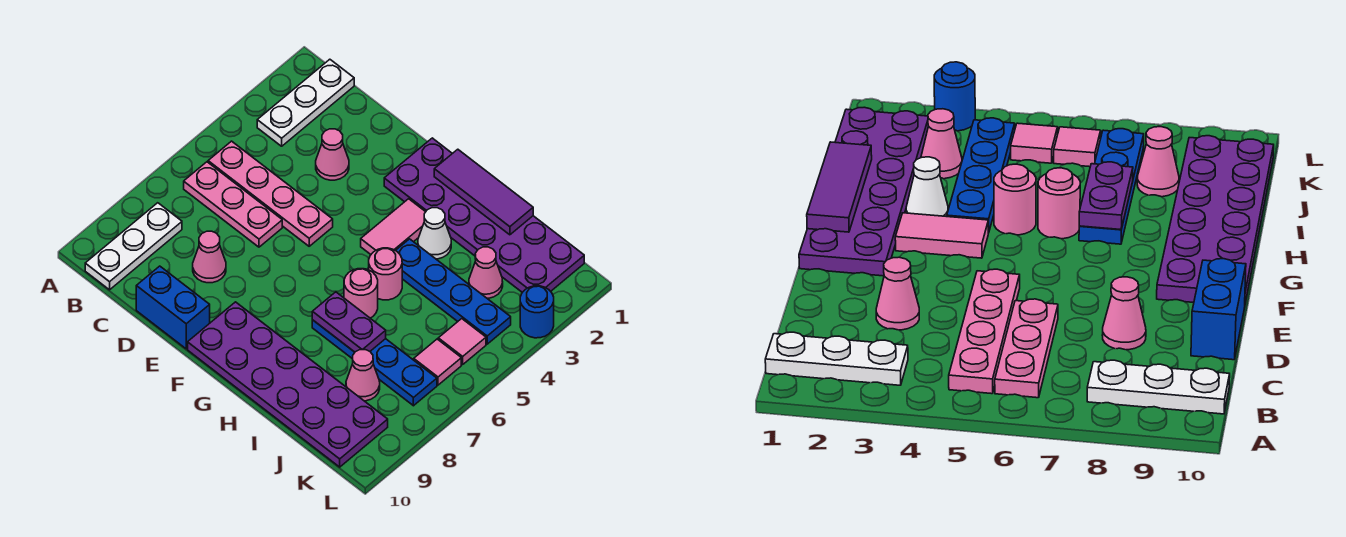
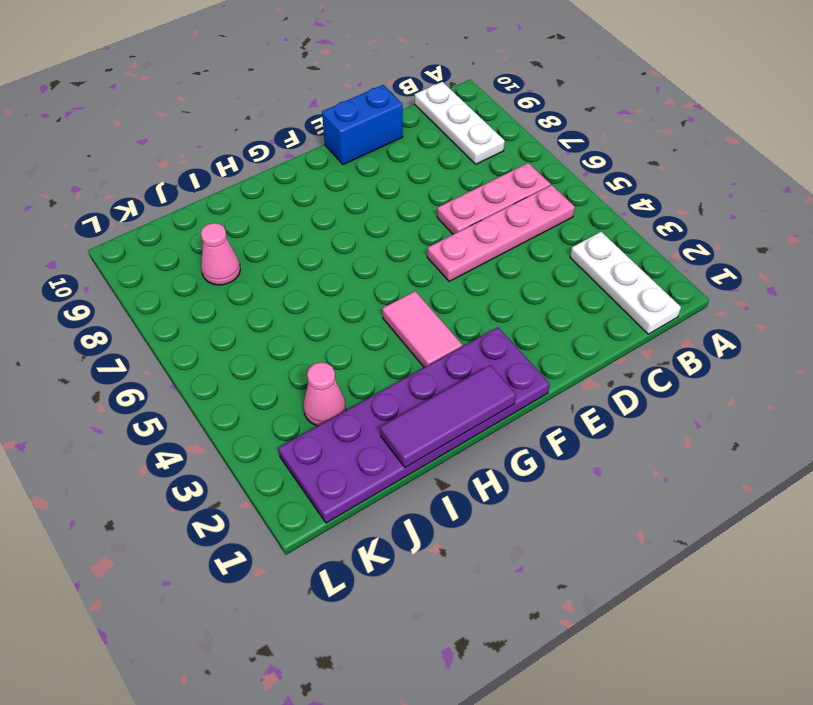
none -> pink cone D3 level 1
none -> pink cone D8 level 1
none -> purple plate F9:K10 level 1

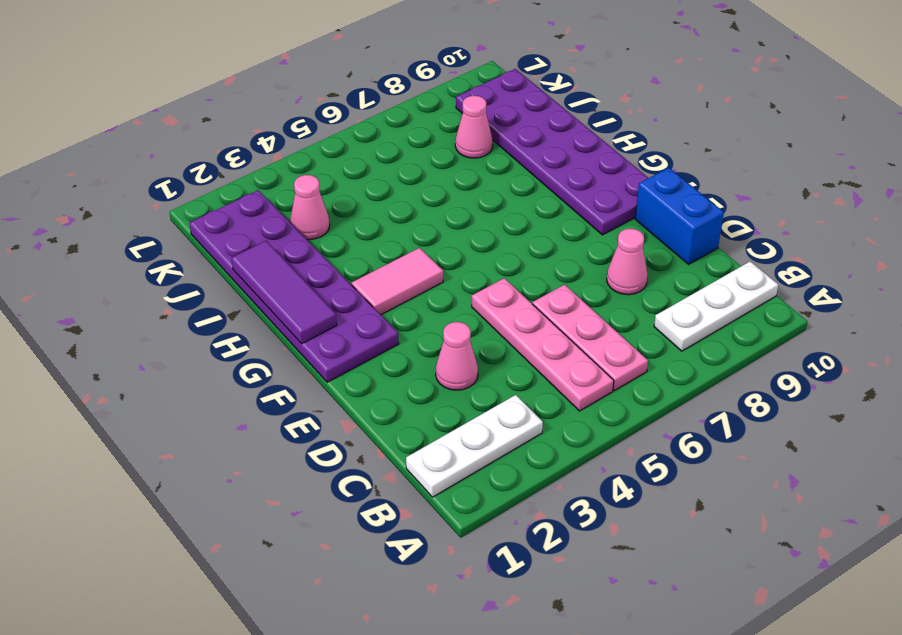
none -> white cone H3 level 1
none -> blue plate H4:K4 level 1
none -> pink round brick H5 level 1

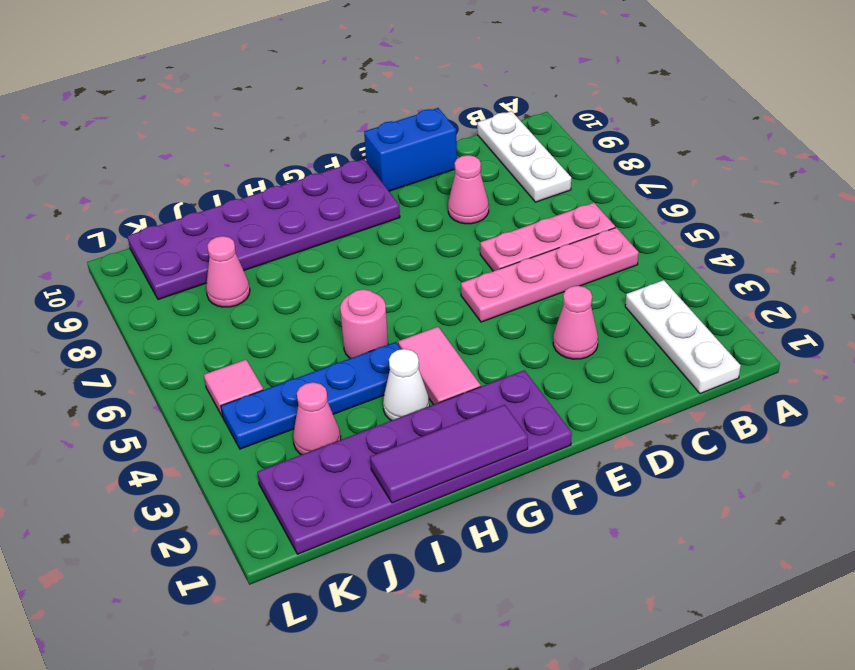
none -> pink round brick H6 level 1
none -> blue plate H7:K7 level 1
none -> pink tile K6 level 1

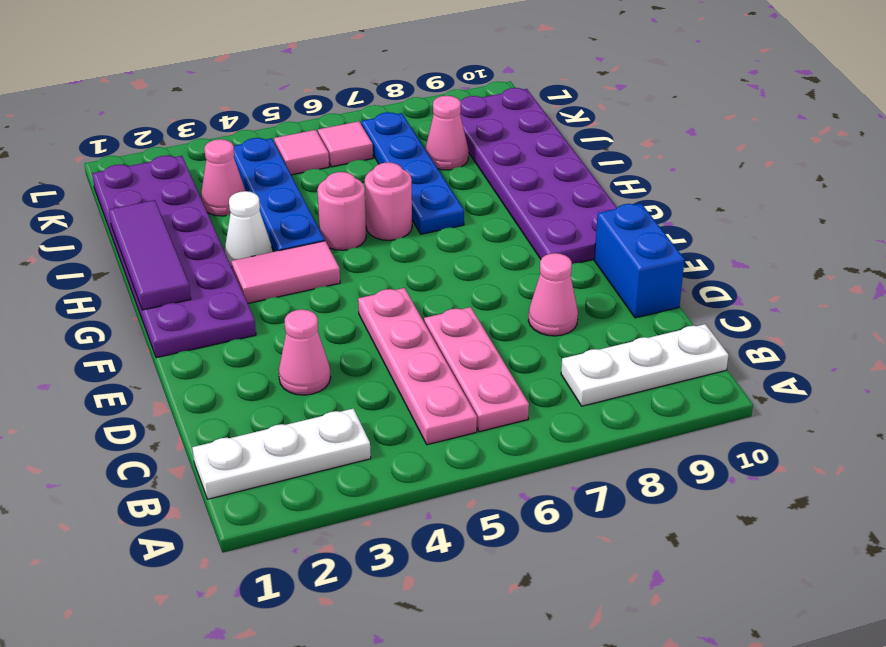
none -> blue round brick L3 level 1
none -> purple plate H7:I7 level 2

